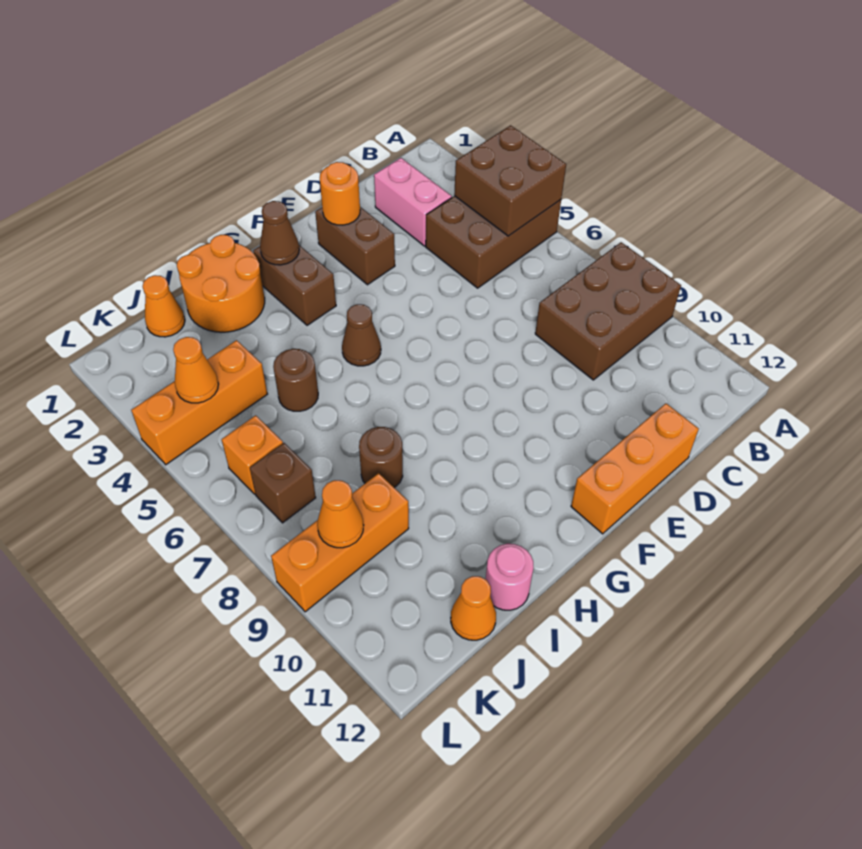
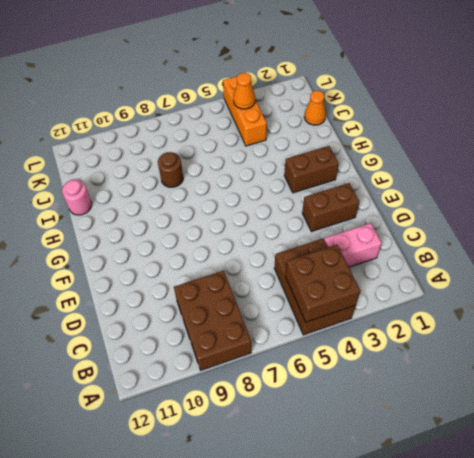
none -> orange brick D12:F12 level 1
none -> brown cone G5 level 1
none -> orange round brick H1:I2 level 1

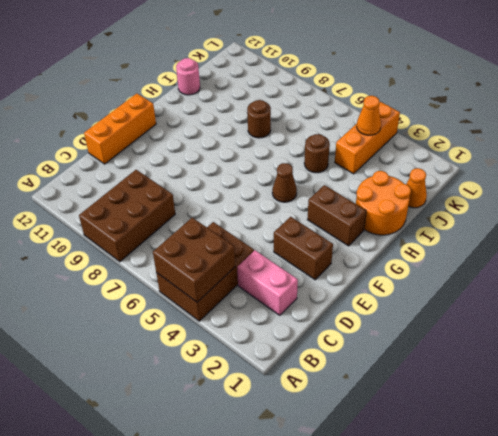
none -> orange brick J9:L9 level 1
none -> orange cone J12 level 1
none -> orange brick K6 level 1

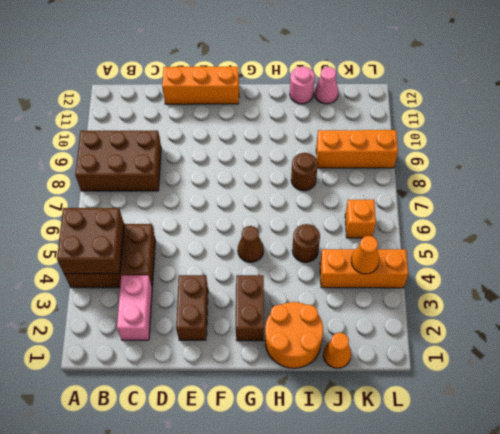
pink cone J12 level 1 -> orange cone J12 level 1
none -> brown brick K7 level 1
none -> orange round brick E2 level 2
none -> brown cone G2 level 2

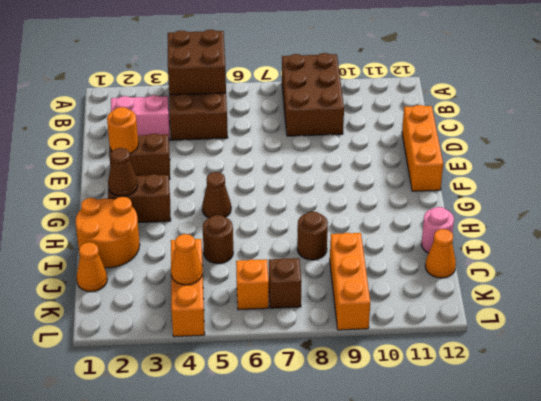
none -> orange cone K9 level 2

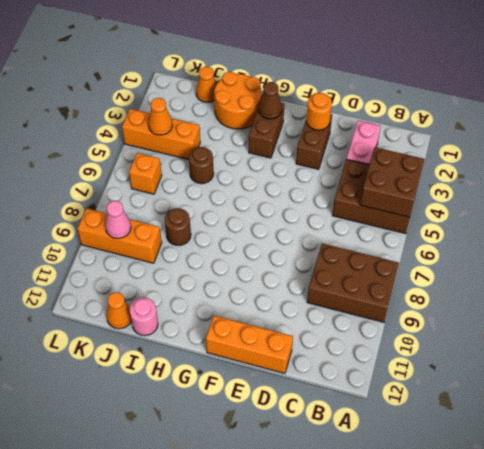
pink cone K9 level 2 -> orange cone K9 level 2
none -> brown cone G5 level 1
none -> brown brick K7 level 1

